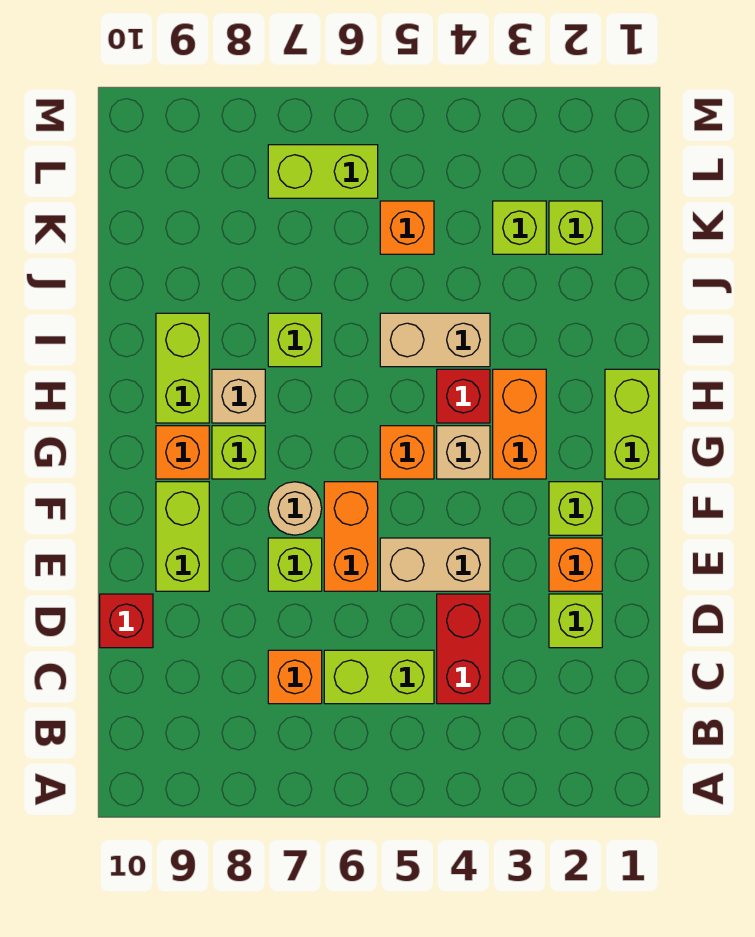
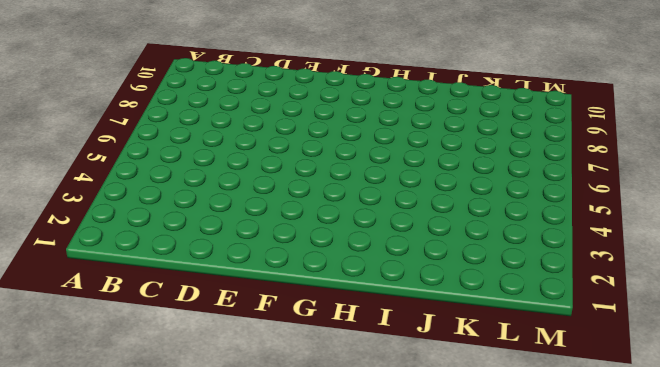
none -> red brick C4:D4 level 1
none -> lime brick C5:C6 level 1
none -> orange brick C7 level 1

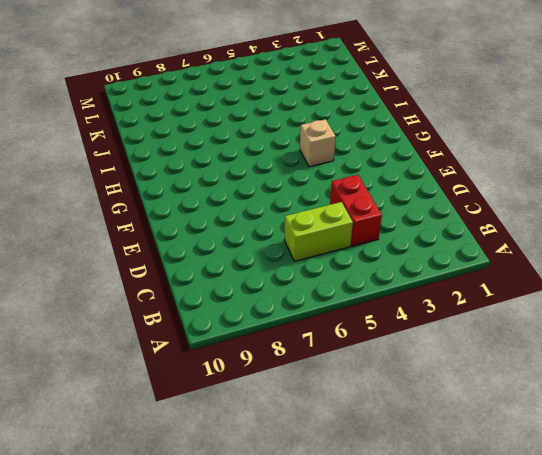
none -> orange brick C7 level 1
none -> lime brick D2 level 1
none -> red brick D10 level 1

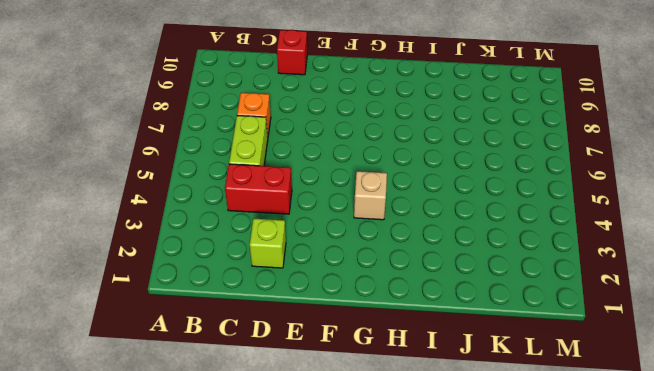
none -> orange brick E2 level 1
none -> tan brick E4:E5 level 1
none -> orange brick E6:F6 level 1

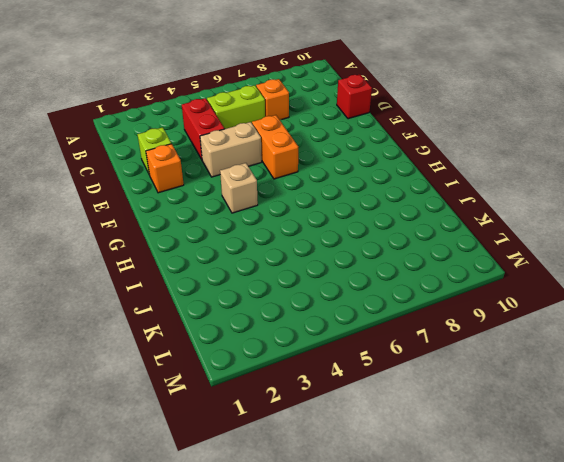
none -> lime brick E7 level 1
none -> lime brick E9:F9 level 1
none -> lime brick F2 level 1

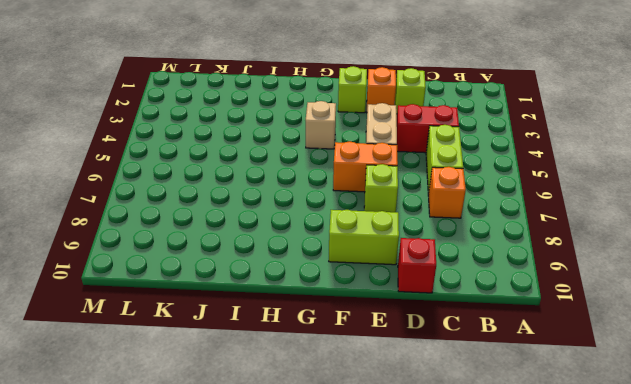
none -> tan round brick F7 level 1
none -> lime brick G1:H1 level 1
none -> orange brick G3:H3 level 1

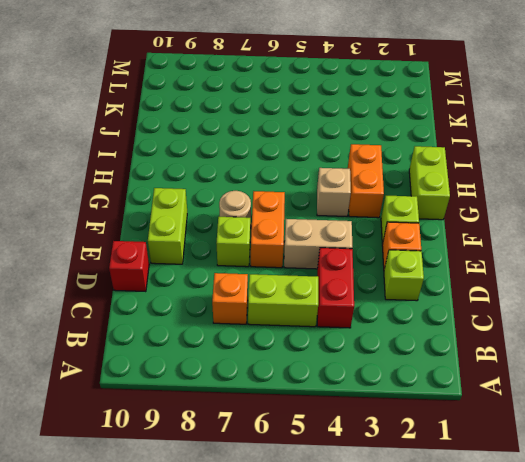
none -> orange brick G5 level 1
none -> lime brick G8 level 1
none -> orange brick G9 level 1

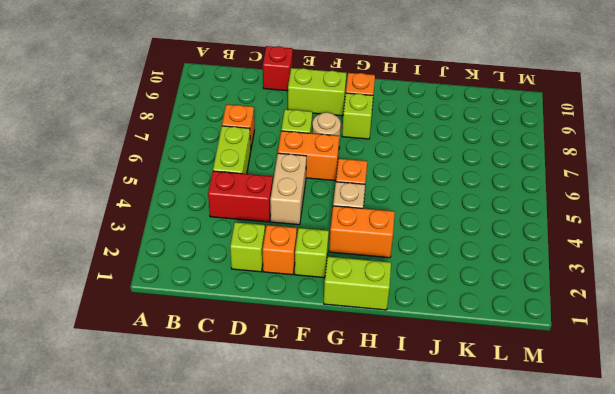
none -> red brick H4 level 1
none -> tan brick H8 level 1
none -> lime brick H9:I9 level 1

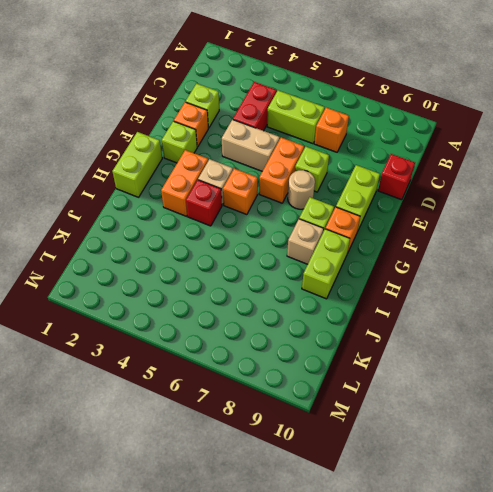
none -> tan brick I4:I5 level 1
none -> lime brick I7 level 1
none -> lime brick K2 level 1

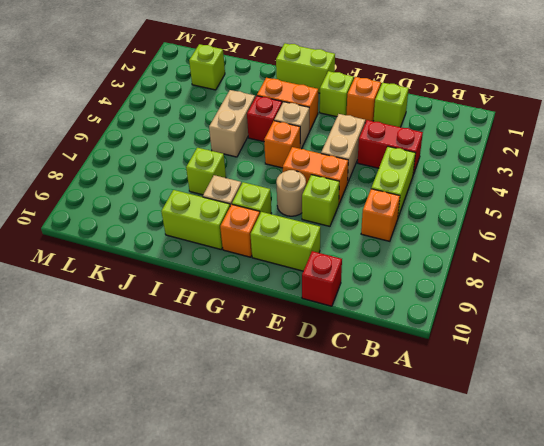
none -> lime brick K3 level 1
none -> orange brick K5 level 1
none -> lime brick L6:L7 level 1

